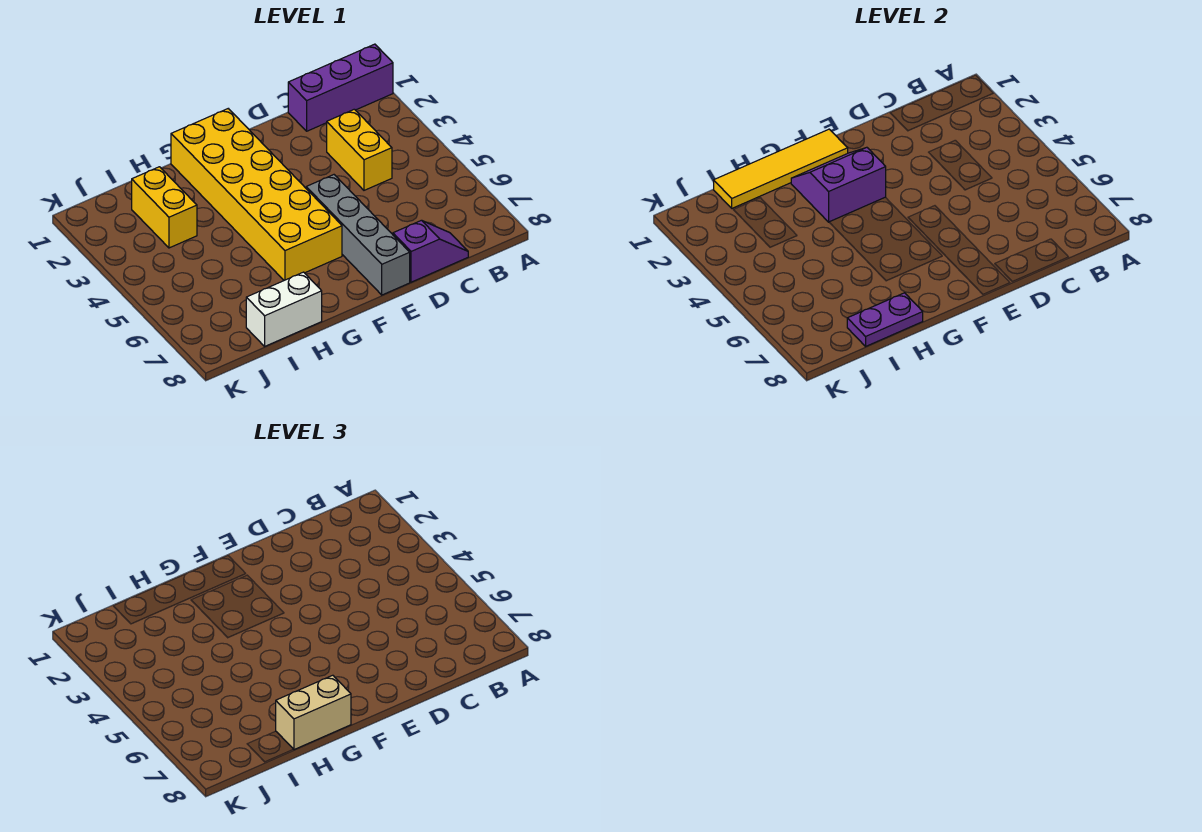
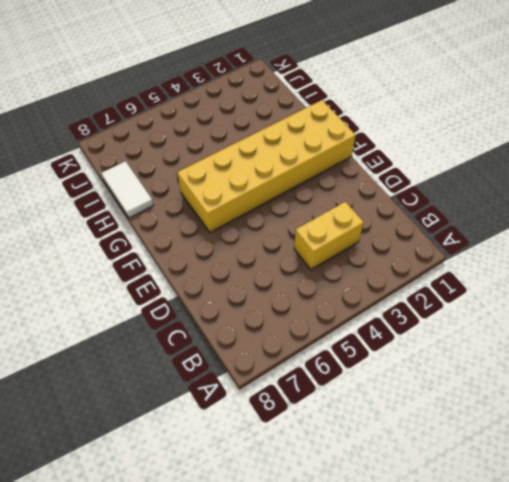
white tile H8:I8 level 1 -> white brick H8:I8 level 1
none -> purple brick A1:C1 level 1
none -> purple slope C8:D8 level 1 top D

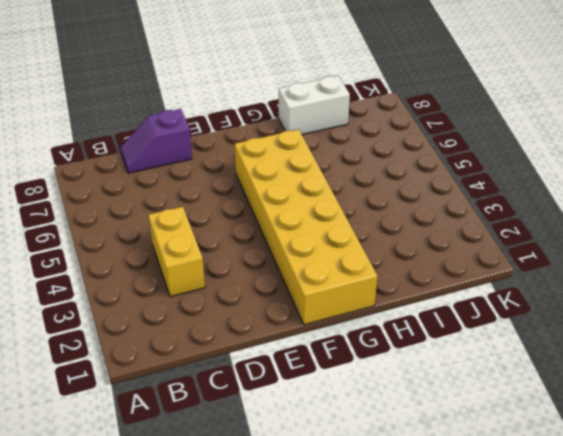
none -> purple brick A1:C1 level 1
none -> grey brick E5:E8 level 1

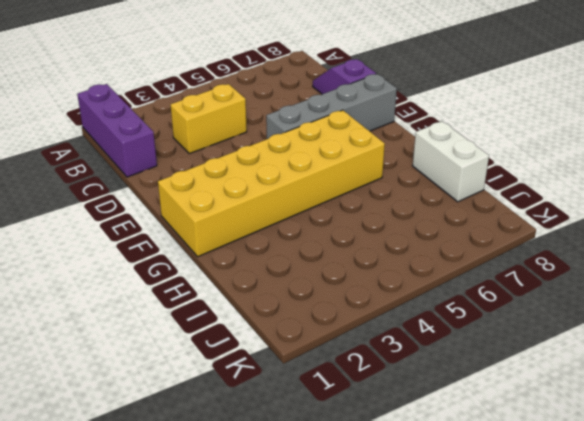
none -> yellow brick I2:I3 level 1
none -> yellow tile F1:I1 level 2

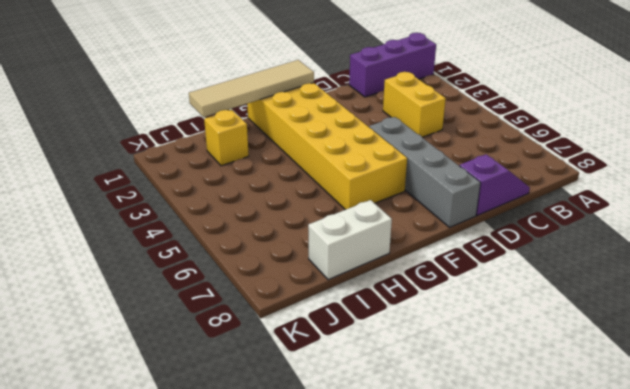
tan tile F1:I1 level 2 -> yellow tile F1:I1 level 2
yellow brick I2 level 1 -> yellow brick I2:I3 level 1
none -> purple slope F2:G3 level 2 top 3
none -> purple plate H8:I8 level 2

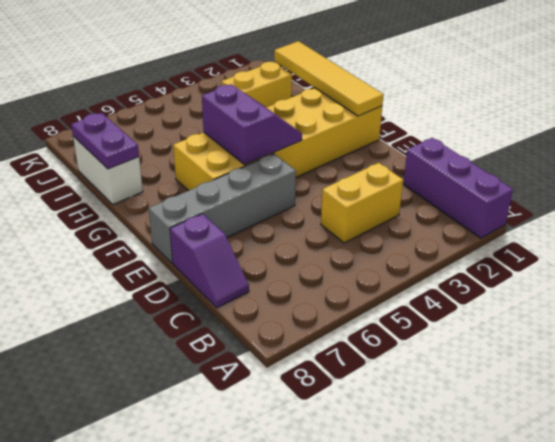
purple slope F4:G5 level 2 top 5 -> purple slope F2:G3 level 2 top 3
none -> tan brick G8:H8 level 3

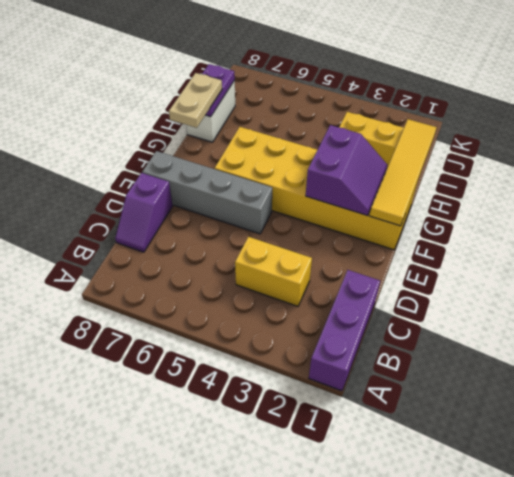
tan plate G8:H8 level 3 -> tan brick G8:H8 level 3

